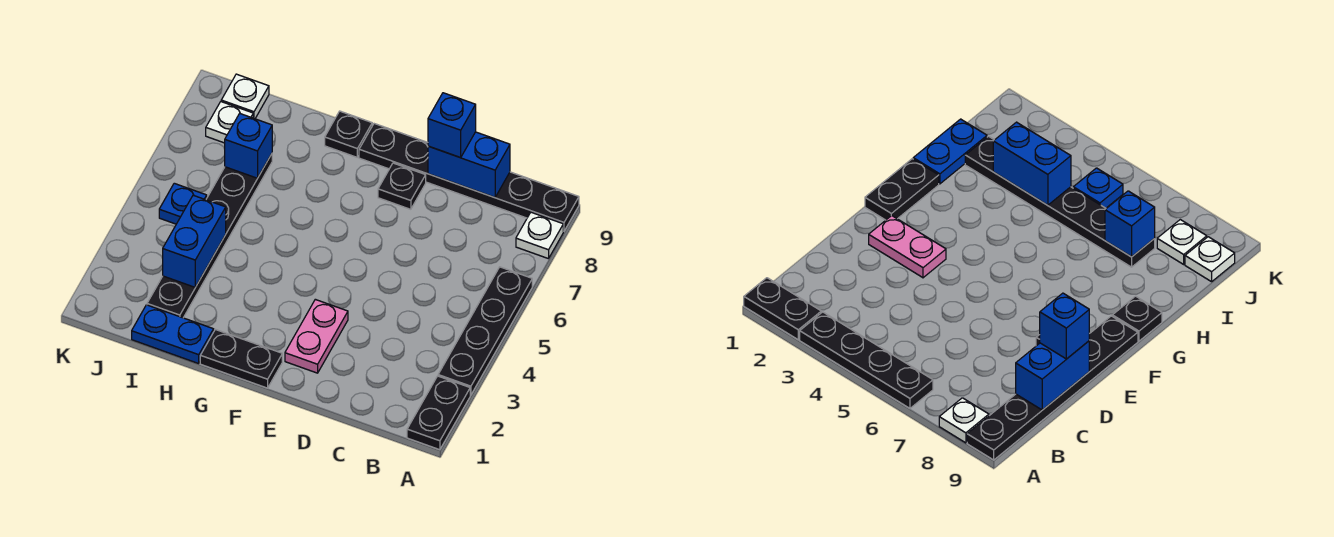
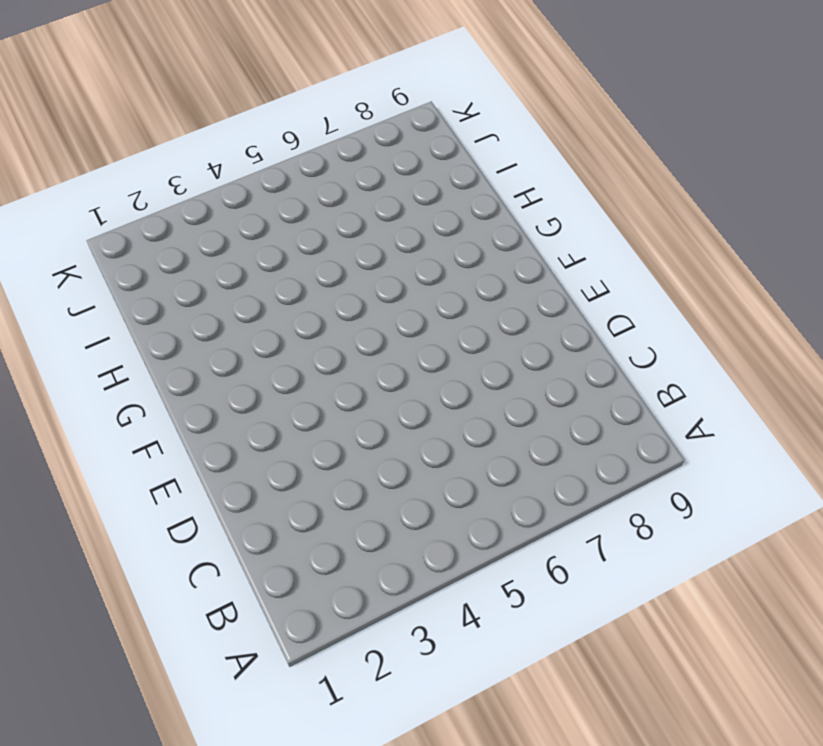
none -> black plate A1:A2 level 1
none -> black plate A3:A6 level 1
none -> white plate A8 level 1

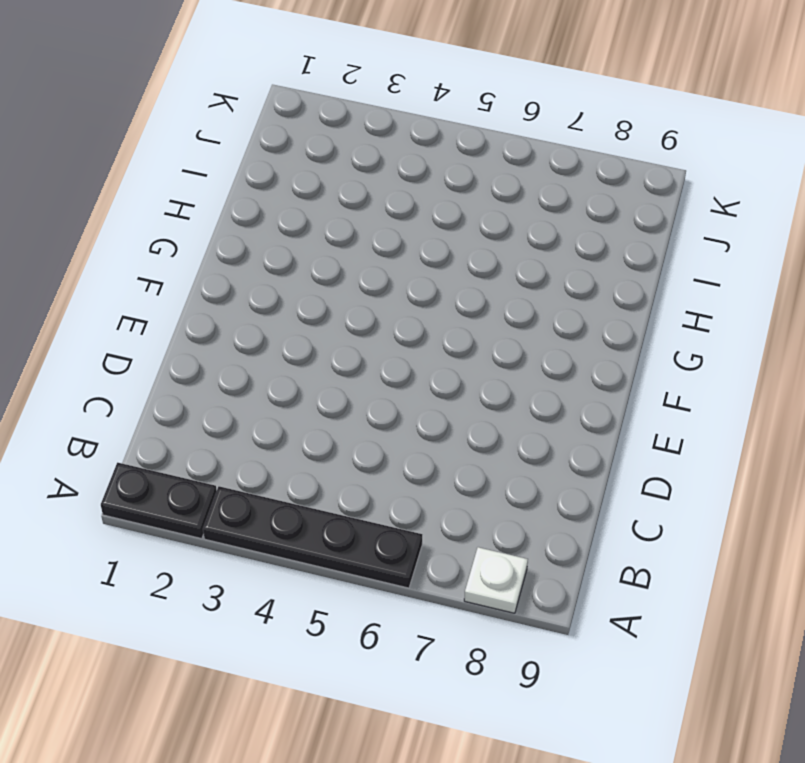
none -> black plate A9:F9 level 1
none -> pink plate E2:E3 level 1
none -> black plate E8 level 1

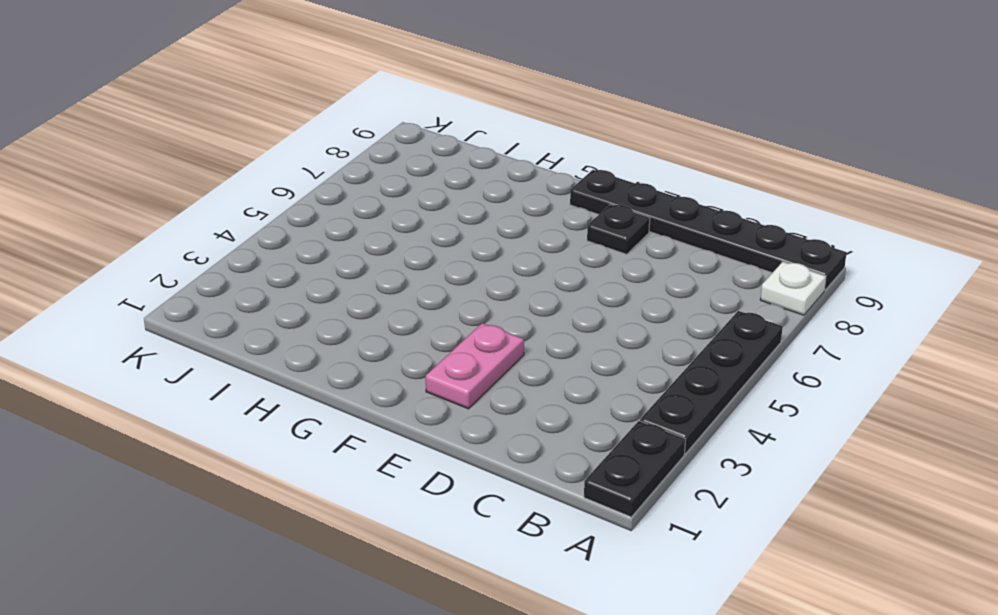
none -> black plate F1:G1 level 1
none -> black plate G9 level 1
none -> blue plate H1:I1 level 1

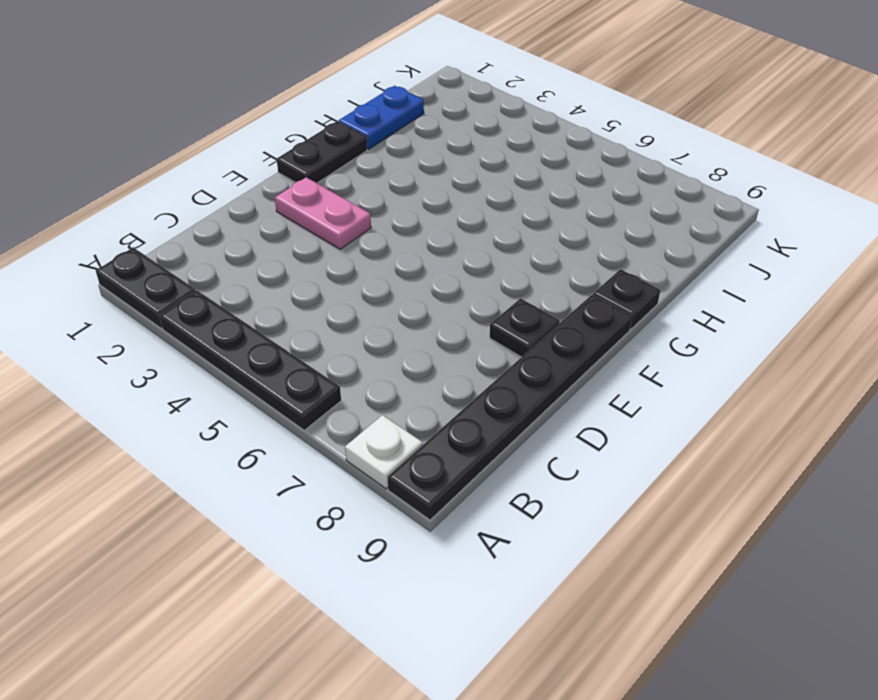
none -> black plate I2:I7 level 1
none -> blue plate J5 level 1
none -> white plate J8 level 1

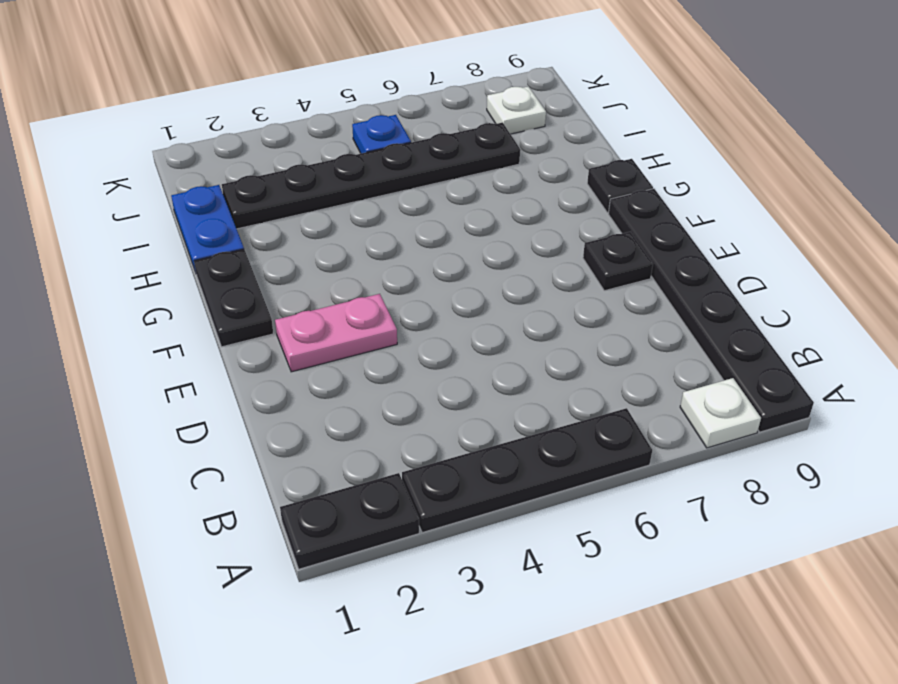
none -> white plate J9 level 1
none -> blue brick C9:D9 level 2
none -> blue brick I3:I4 level 2

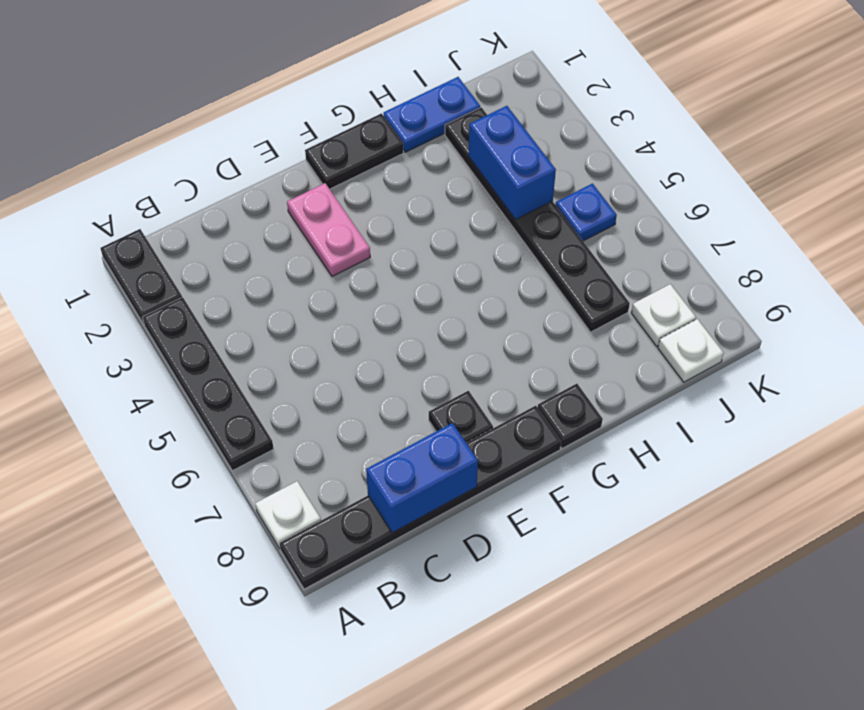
none -> blue brick I7 level 2
none -> blue brick D9 level 3

